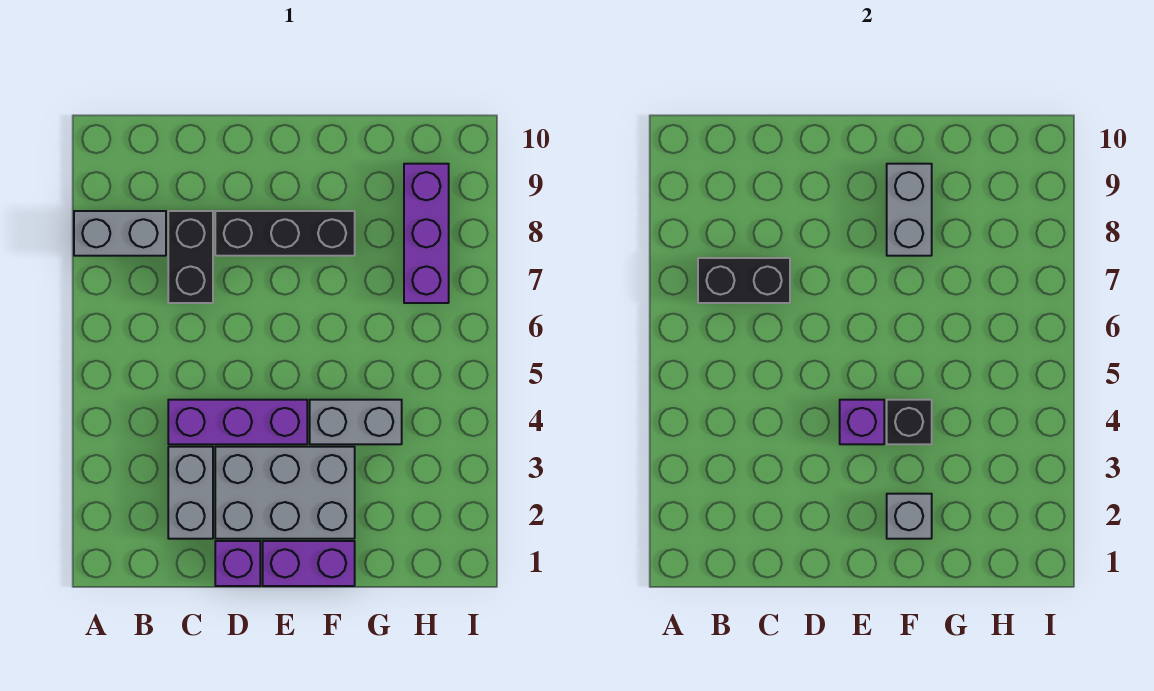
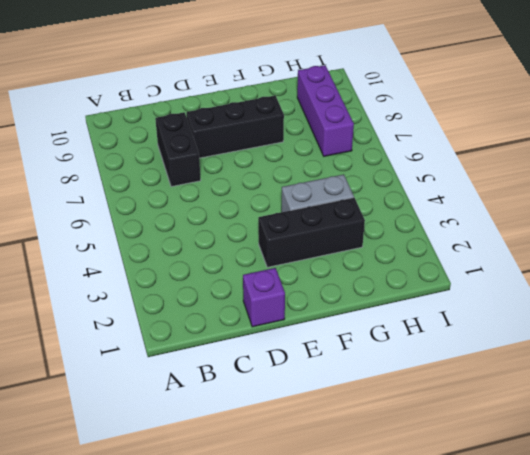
black brick E3:G3 level 1 -> grey brick D2:F3 level 1
none -> grey brick A8:B8 level 1
none -> grey brick C2:C3 level 1
none -> purple brick C4:E4 level 1

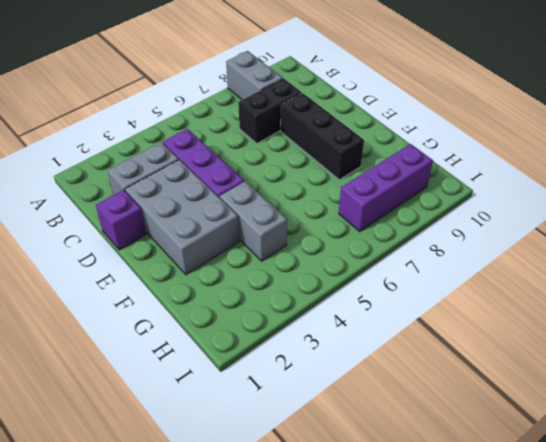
none -> purple brick E1:F1 level 1
none -> black brick B7:C7 level 2
none -> purple brick E4 level 2

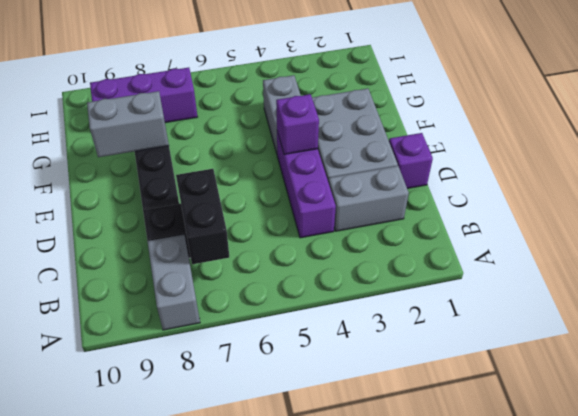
none -> purple brick E1:F1 level 1
none -> grey brick F2 level 2
none -> black brick F4 level 2

